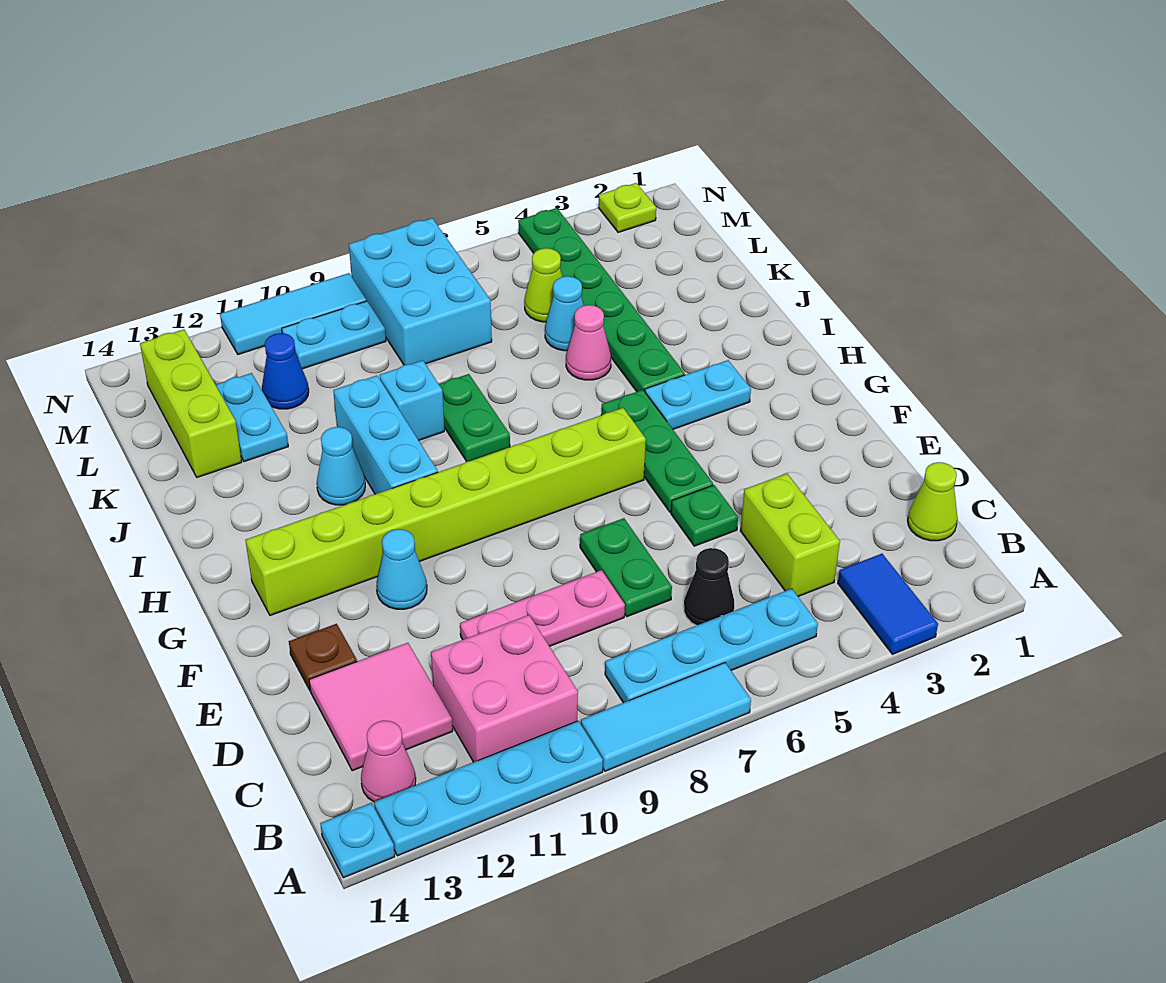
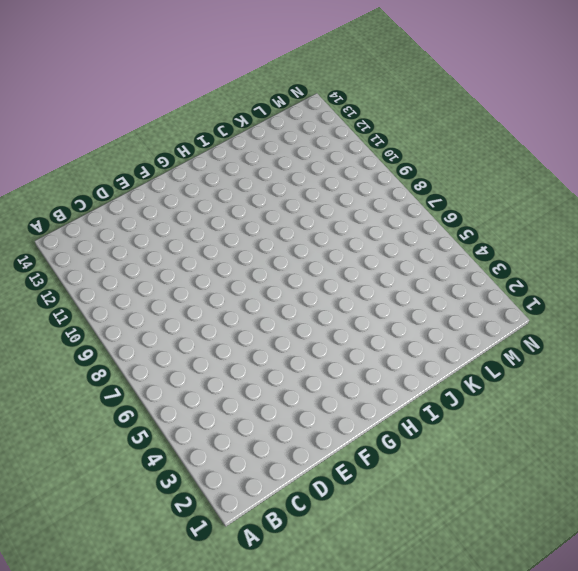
none -> blue tile A3:B3 level 1
none -> cyan tile A7:A9 level 1
none -> cyan plate A10:A13 level 1
none -> cyan plate A14 level 1

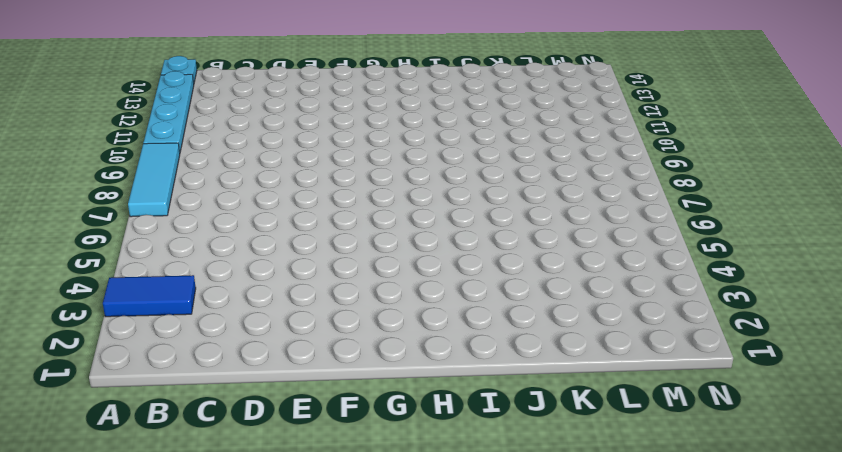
none -> cyan plate B5:B8 level 1
none -> pink brick B10:C11 level 1
none -> pink cone B13 level 1
none -> lime cone C1 level 1

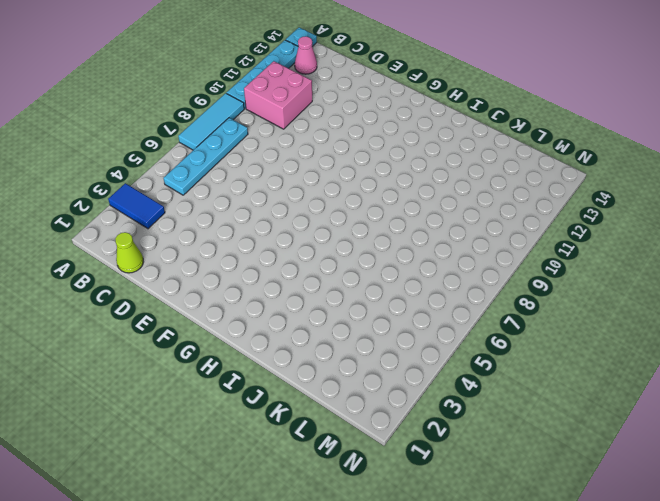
none -> lime brick C4:D4 level 1
none -> black cone C6 level 1
none -> pink tile C12:D13 level 1
none -> green plate D7:E7 level 1

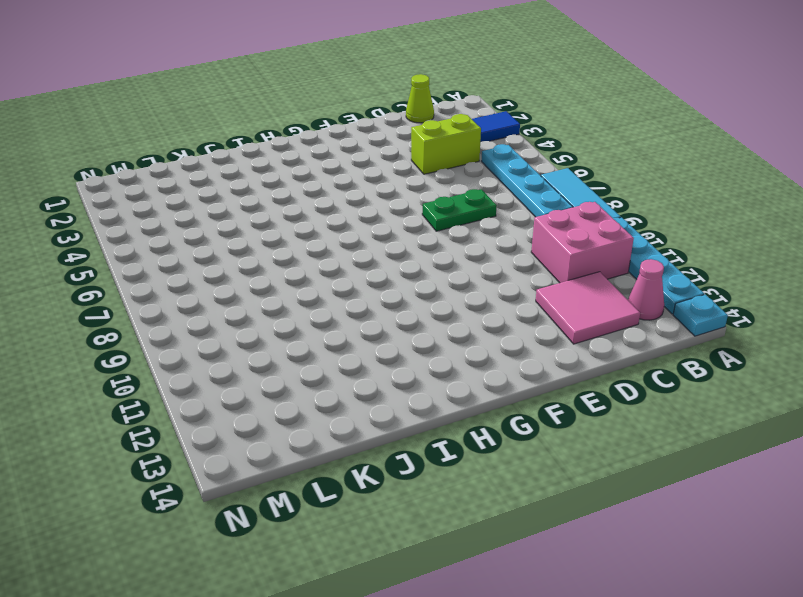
none -> black cone C6 level 1
none -> pink plate D8:D10 level 1
none -> green plate E5 level 1
none -> brown plate E13 level 1

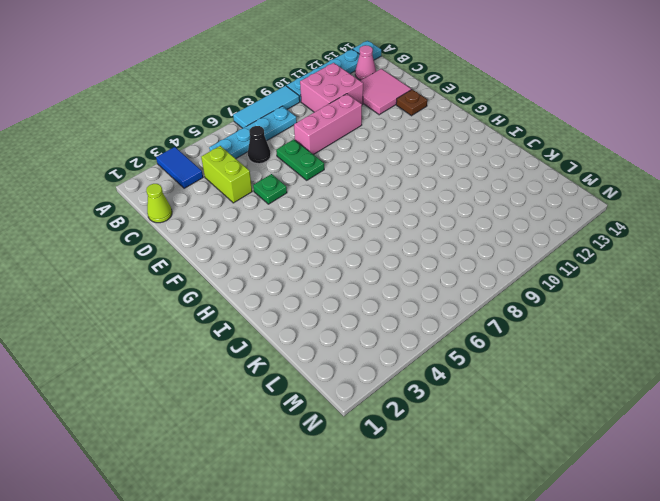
pink brick D8:D10 level 1 -> pink plate D8:D10 level 1
none -> green plate F5:H5 level 1
none -> cyan cone F11 level 1
none -> lime brick G6:G13 level 1
none -> cyan plate H3:H4 level 1

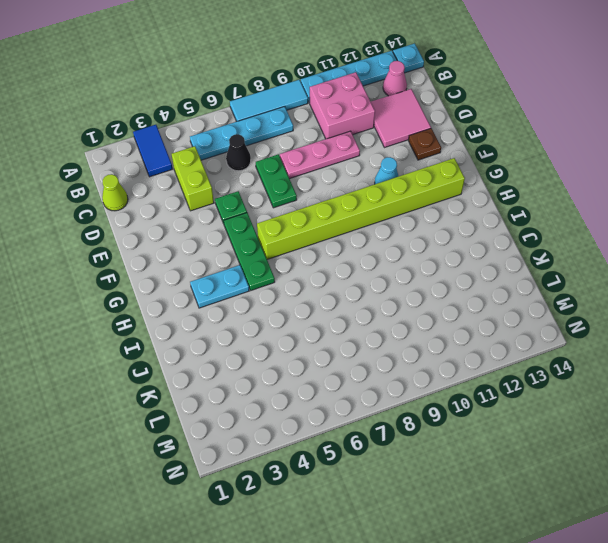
none -> cyan brick H10:J10 level 1
none -> green plate I4:N4 level 1
none -> green plate I8:J8 level 1
none -> cyan cone I11 level 1

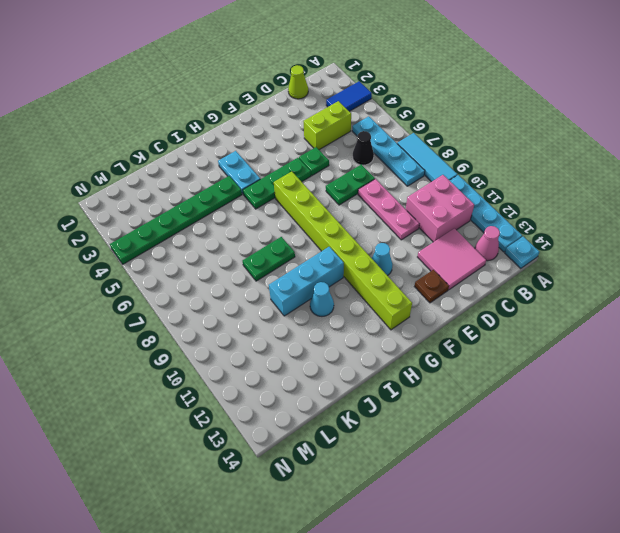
none -> pink cone J5 level 1
none -> cyan brick J9 level 1
none -> cyan cone K5 level 1
none -> cyan plate K12:L12 level 1

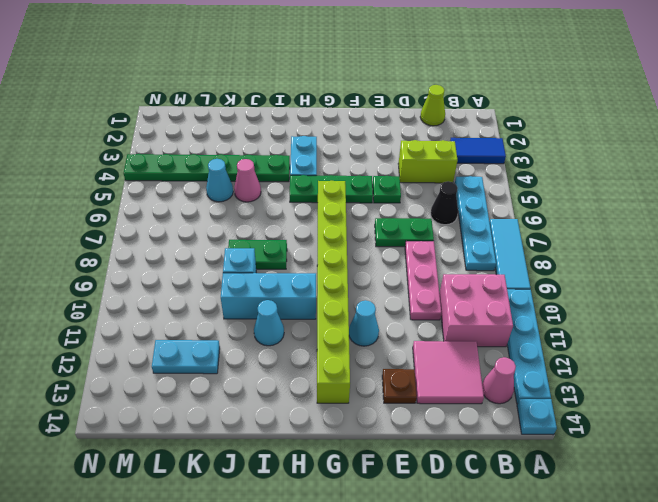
none -> lime brick K13:M13 level 1
none -> lime cone L5 level 1
none -> cyan brick L7:N8 level 1
none -> blue cone L11 level 1

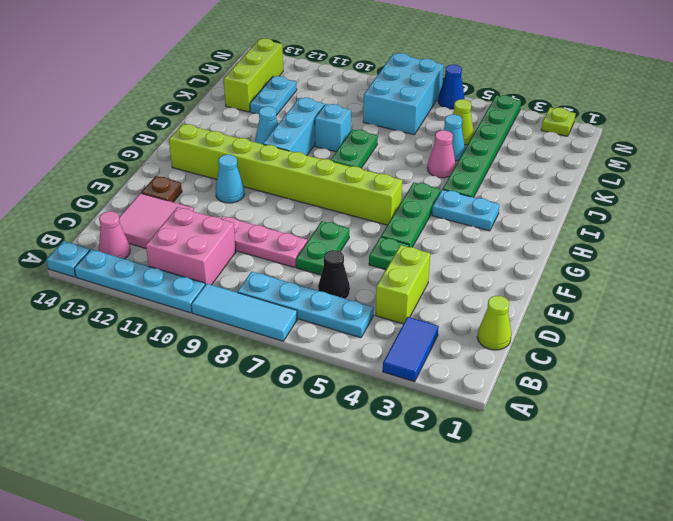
blue cone N6 level 1 -> blue cone L11 level 1
none -> cyan plate M9:M10 level 1
none -> cyan tile N9:N11 level 1

